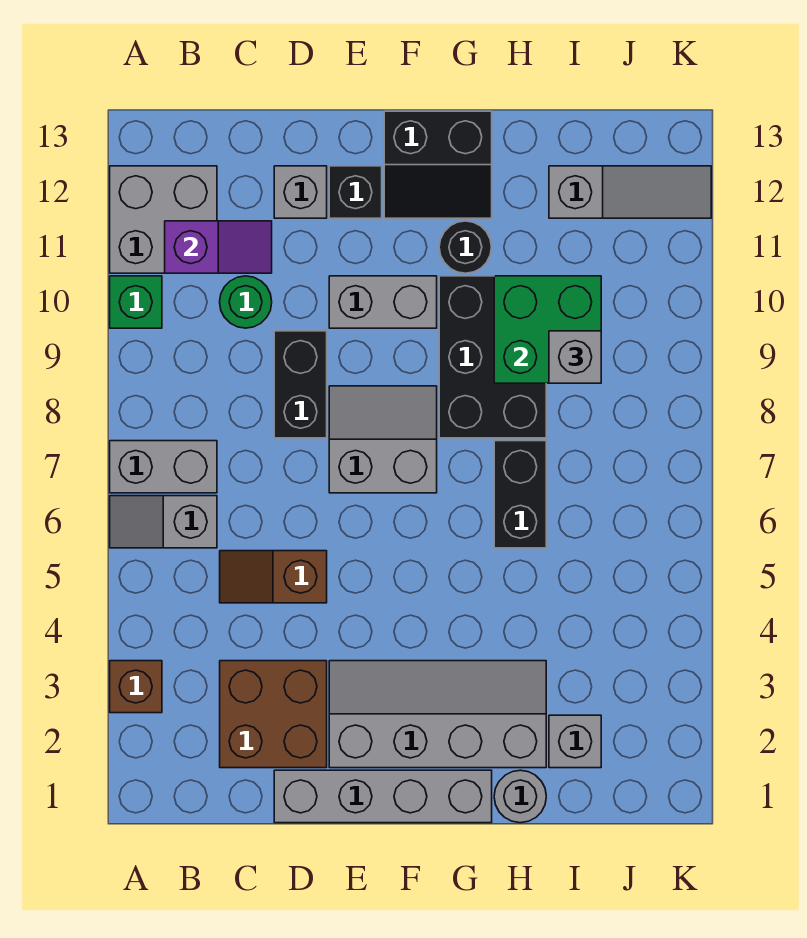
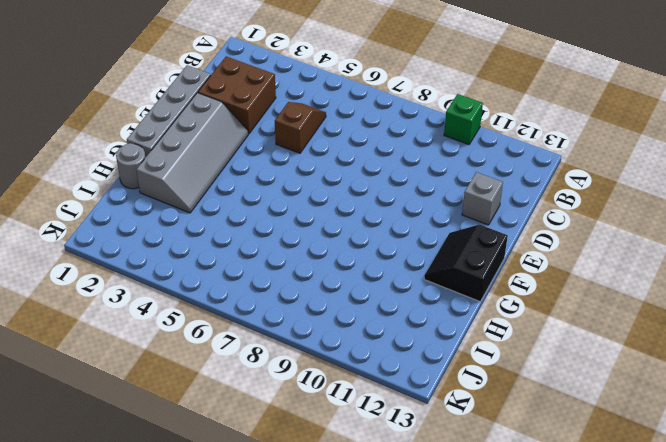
none -> brown brick A3 level 1
none -> grey slope A6:B6 level 1 top B
none -> grey brick A7:B7 level 1

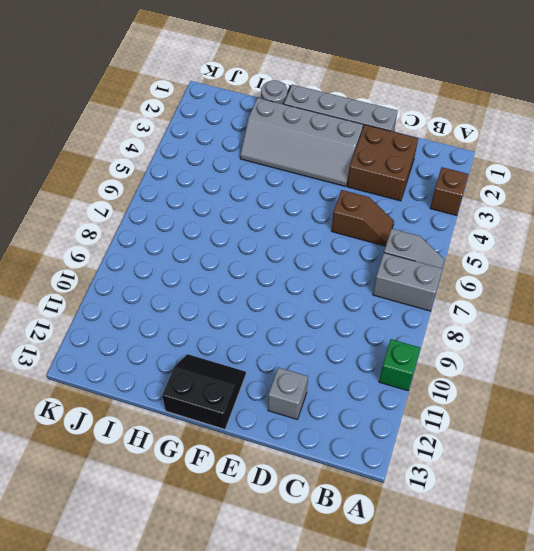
none -> grey brick A11:B12 level 1
none -> green round brick C10 level 1
none -> black brick D8:D9 level 1

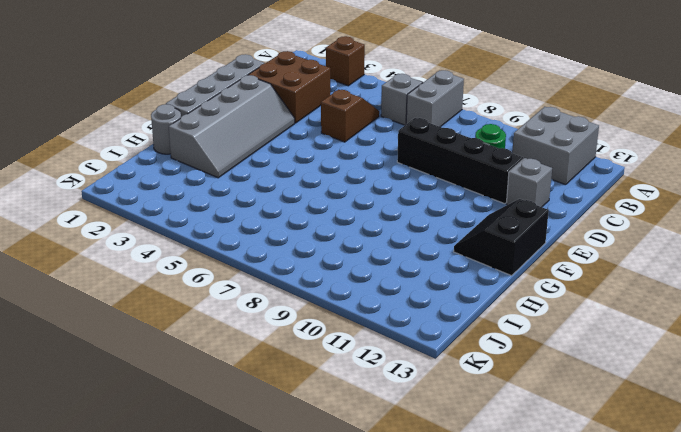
black brick D8:D11 level 1 -> black brick D8:D9 level 1
none -> green brick A10 level 1
none -> grey slope E7:F8 level 1 top 7
none -> grey brick E10:F10 level 1

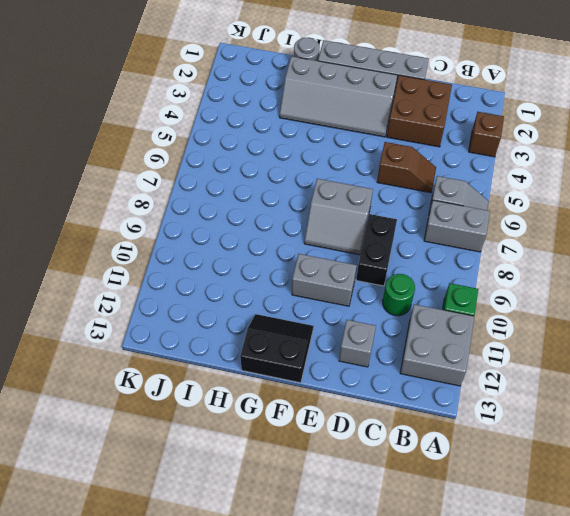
none -> black brick E12 level 1
none -> black brick G8:H10 level 1
none -> black round brick G11 level 1

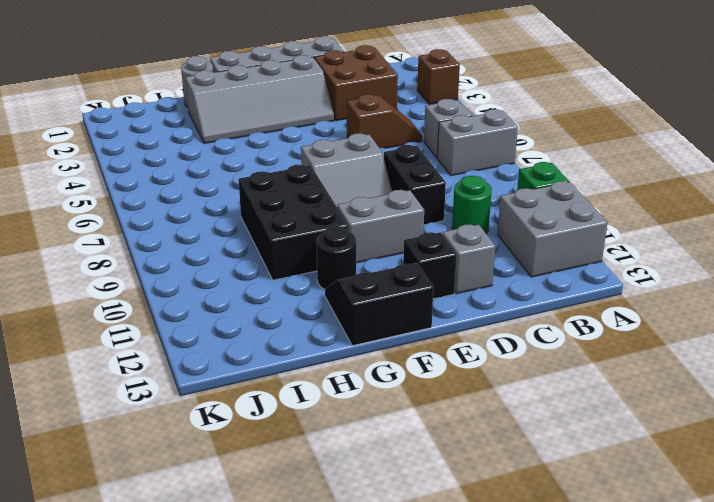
none -> black brick H6:H7 level 1
none -> grey brick I2 level 1
none -> grey slope I12:K12 level 1 top I

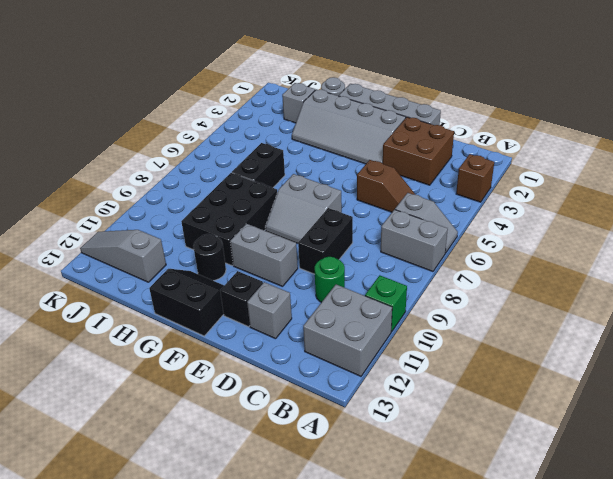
none -> purple slope B11:C11 level 2 top B
none -> green brick H9:I10 level 2
none -> grey brick I9 level 3

